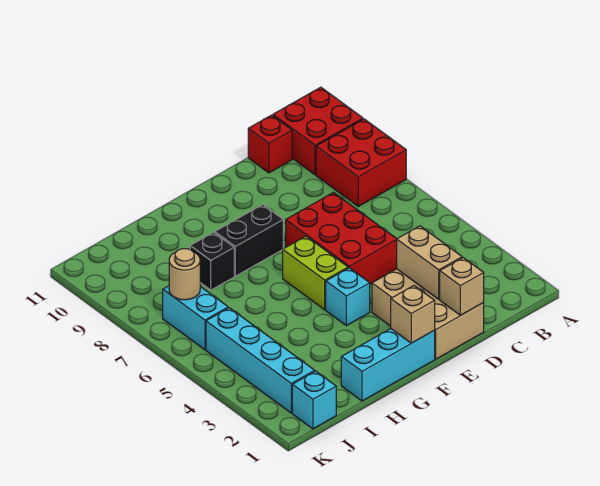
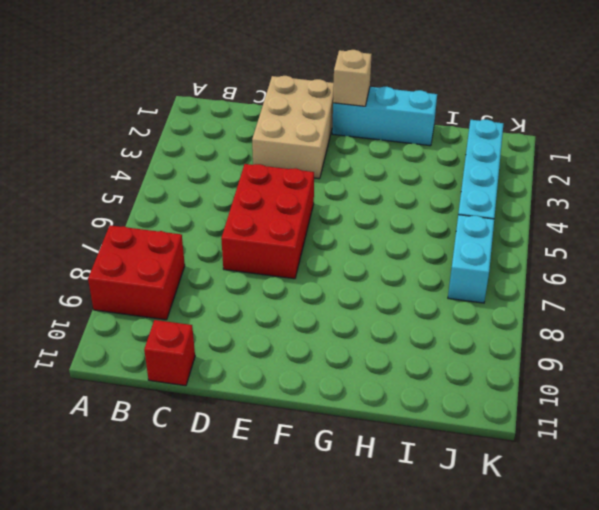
none -> red brick A10:B11 level 1
none -> cyan brick F4 level 1
none -> lime brick F5:F6 level 1

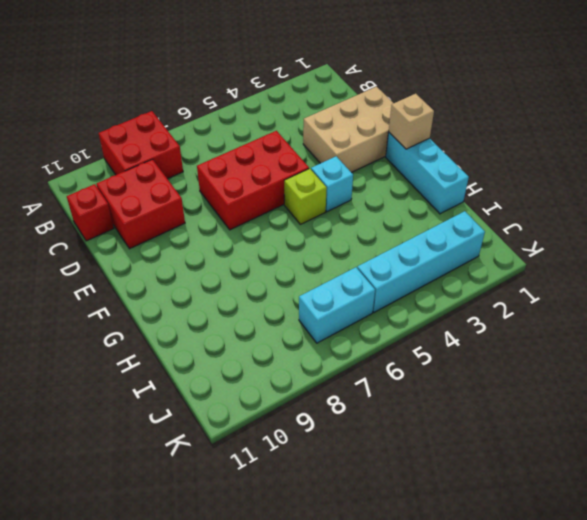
red brick C9:D10 level 1 -> red brick A10:B11 level 1
lime brick F5 level 1 -> lime brick F5:F6 level 1
none -> black brick F8:G8 level 1
none -> black brick H8 level 1
none -> cyan brick J1 level 1

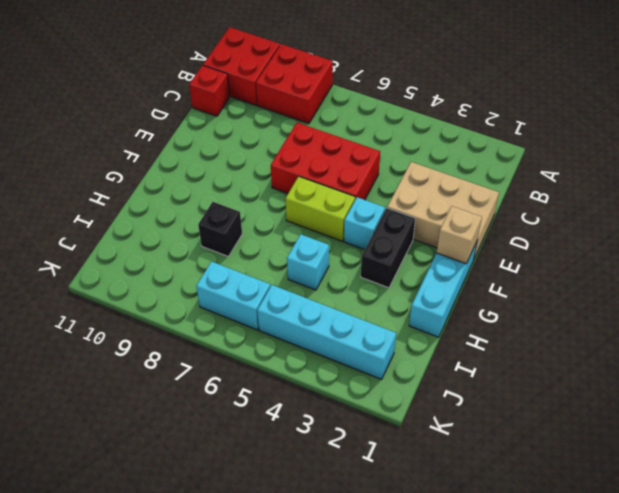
black brick F3:G3 level 1 -> black brick F8:G8 level 1
cyan brick H5 level 1 -> cyan brick J1 level 1
none -> tan brick D1 level 2
none -> tan brick D2:D3 level 2
none -> tan round brick J7 level 2

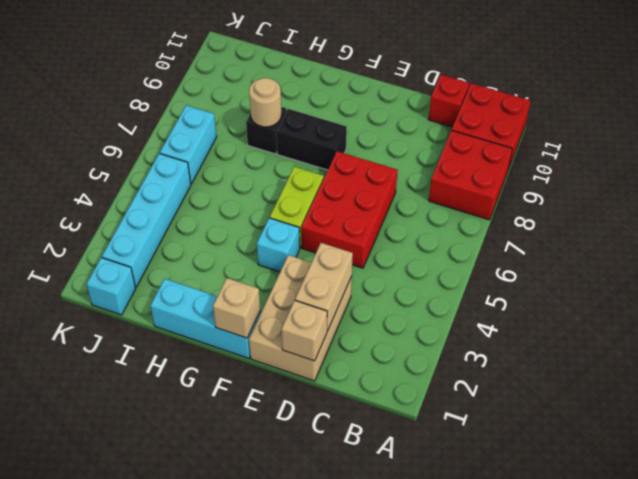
tan round brick H8 level 2 -> tan round brick J7 level 2

